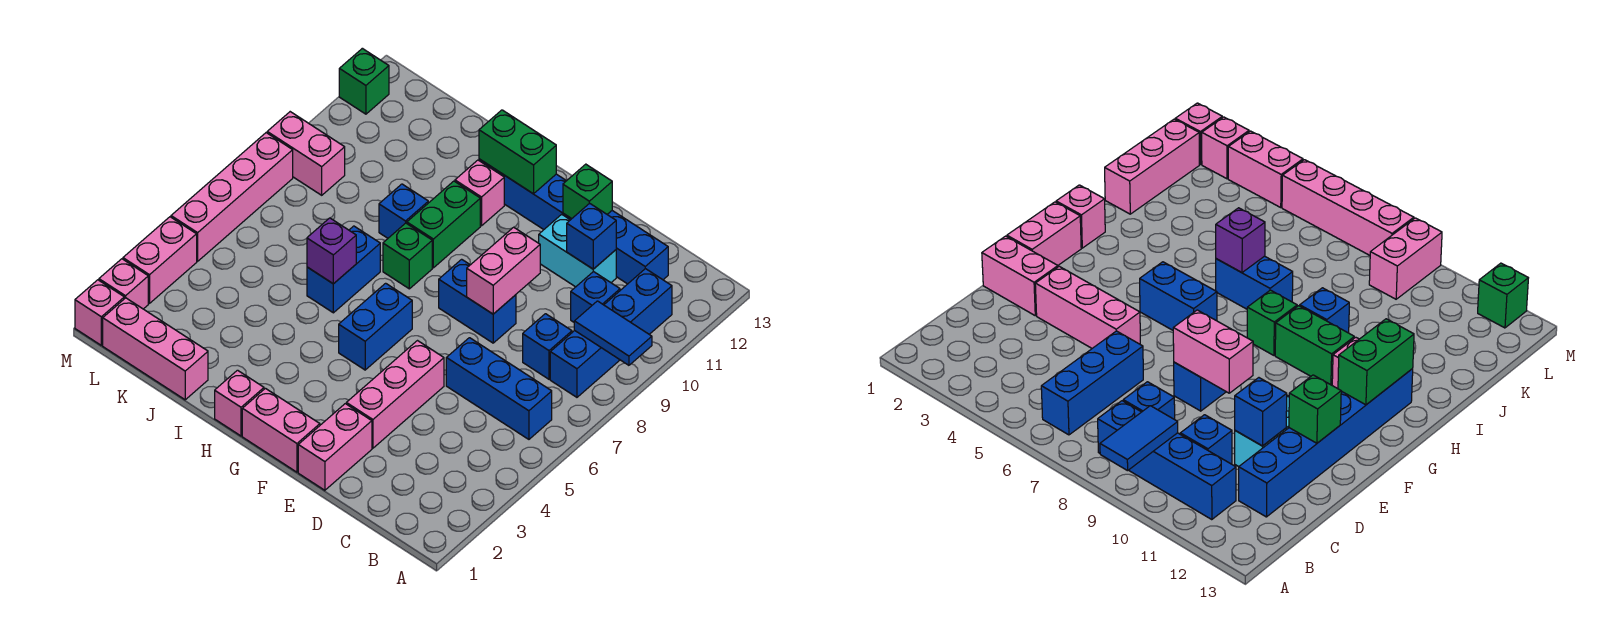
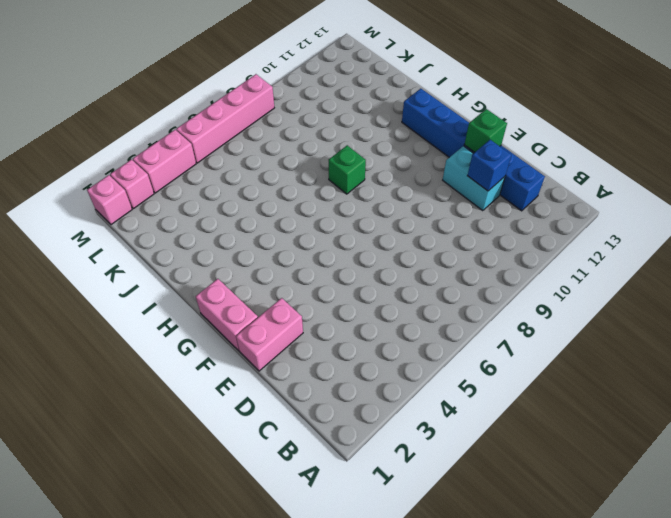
none -> blue brick B6:D6 level 1
none -> blue brick B8:B11 level 1
none -> blue brick C8 level 1
none -> blue brick C10 level 1

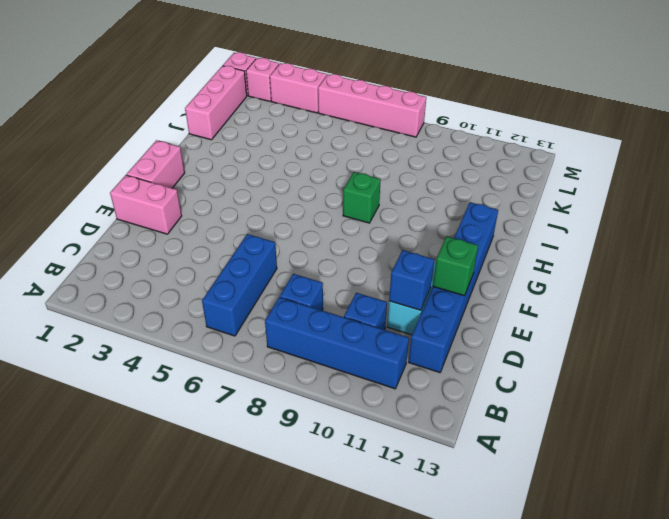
none -> pink brick E3:E5 level 1
none -> blue brick E8:F8 level 1
none -> blue brick G5:G6 level 1
none -> pink brick H1 level 1

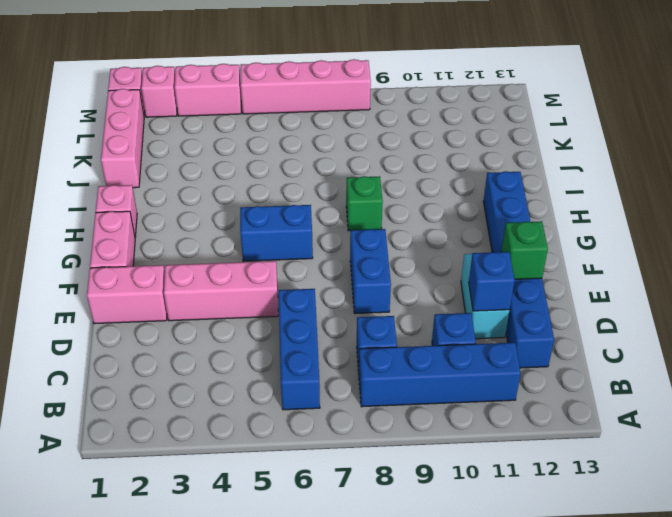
none -> green brick H9:H10 level 1
none -> pink brick H11 level 1
none -> blue brick I6:I7 level 1
none -> blue brick I9 level 1

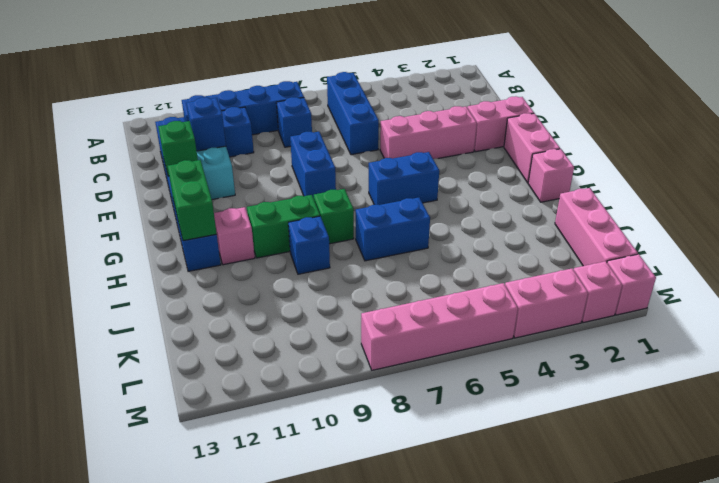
none -> pink brick L9:M9 level 1
none -> green brick M12 level 1
none -> blue tile A9:B9 level 2
none -> pink brick E8:E9 level 2

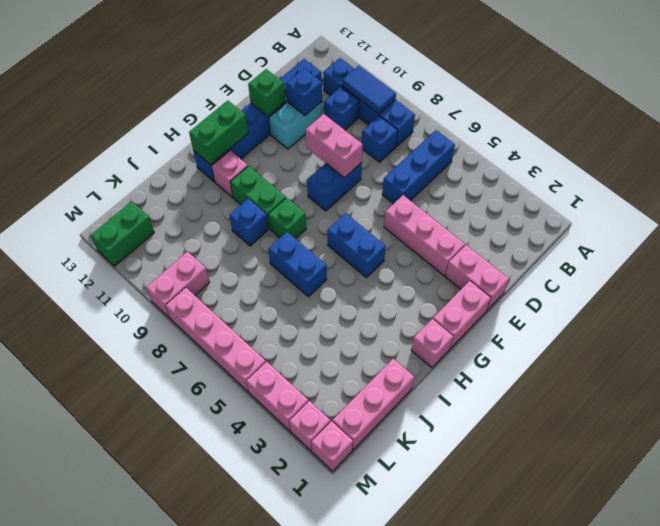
blue tile B9:B10 level 2 -> blue tile A9:B9 level 2
green brick L12:M12 level 1 -> green brick M12 level 1
none -> purple brick I6 level 2

